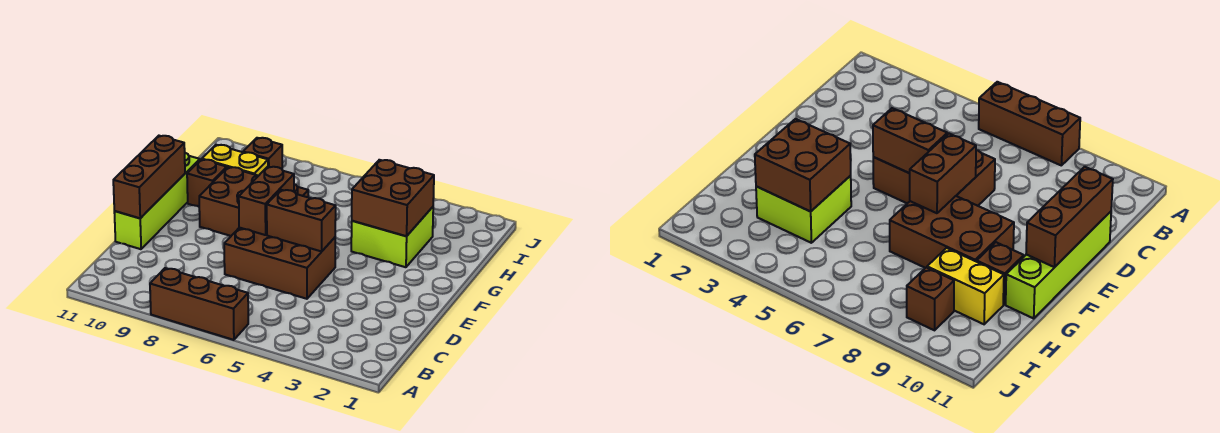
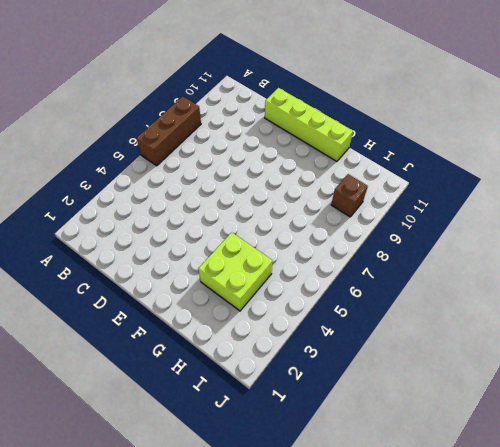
none -> brown brick D5:E7 level 1
none -> brown brick F7:G9 level 1
none -> brown brick G10 level 1

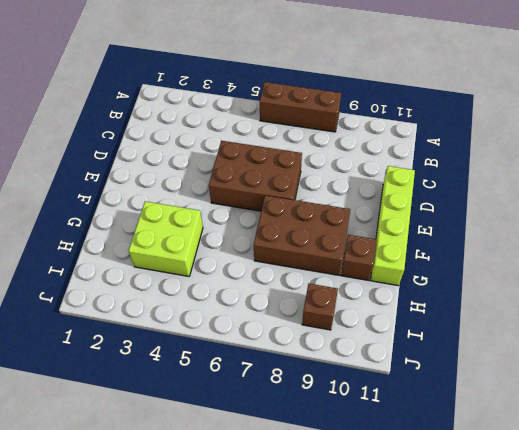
none -> yellow brick H9:H10 level 1
none -> brown brick D11:F11 level 2
none -> brown brick E5:E6 level 2

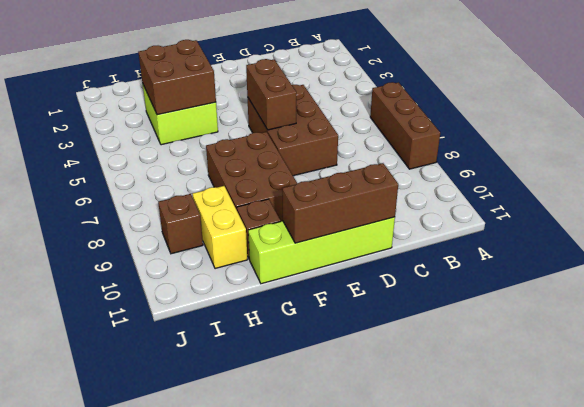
none -> brown brick E7:F7 level 2

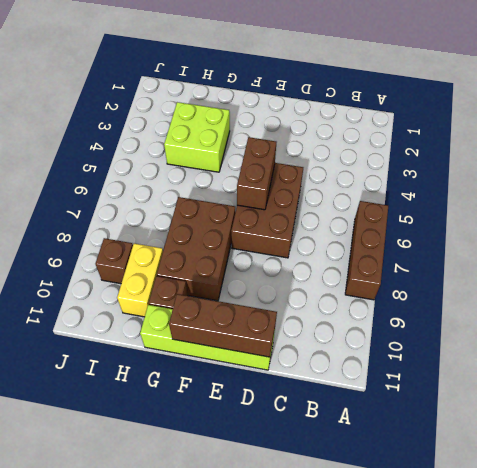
none -> brown brick E7:F7 level 2
none -> brown brick G3:H4 level 2

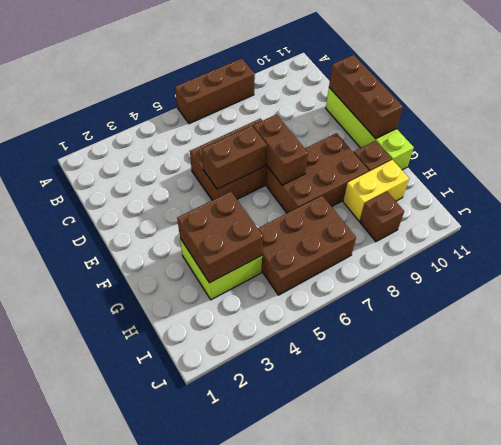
brown brick H5:I7 level 1 -> none

